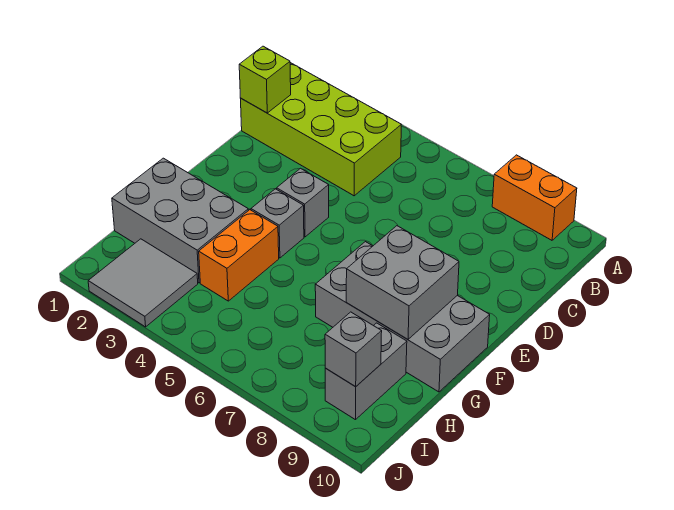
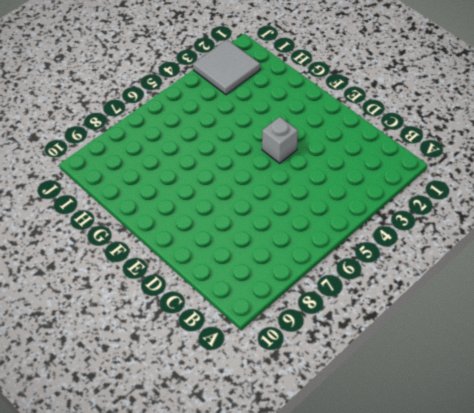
none -> orange brick A8:A9 level 1
none -> lime brick B1:C4 level 1
none -> grey brick F4 level 1

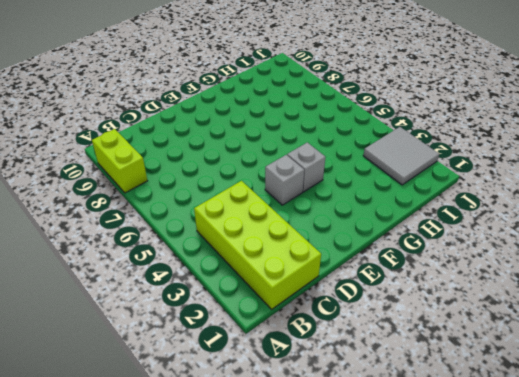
lime brick A8:A9 level 1 -> orange brick A8:A9 level 1
none -> grey brick F7:G10 level 1
none -> grey brick G1:H3 level 1
none -> orange brick G4:H4 level 1

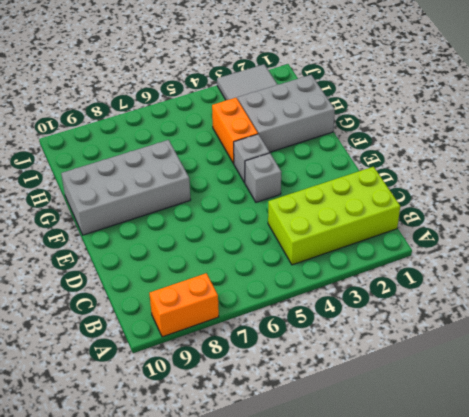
none -> grey brick H9:I9 level 1
none -> lime brick C1 level 2
none -> grey brick F8:G9 level 2

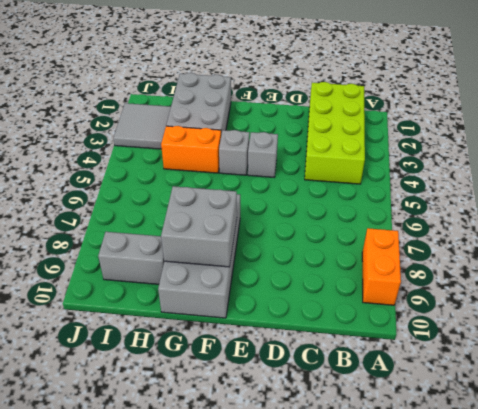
none -> lime brick C1 level 2
none -> grey brick I9 level 2

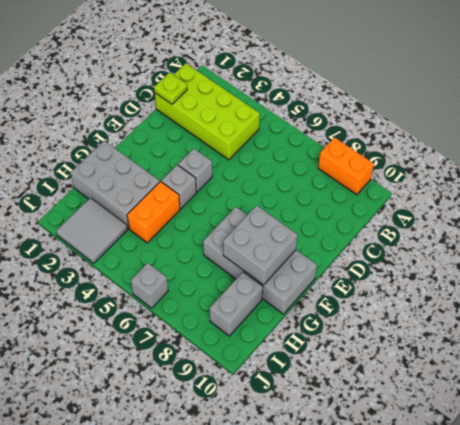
lime plate C1 level 2 -> lime brick C1 level 2
grey brick J6 level 1 -> grey brick I9 level 2

